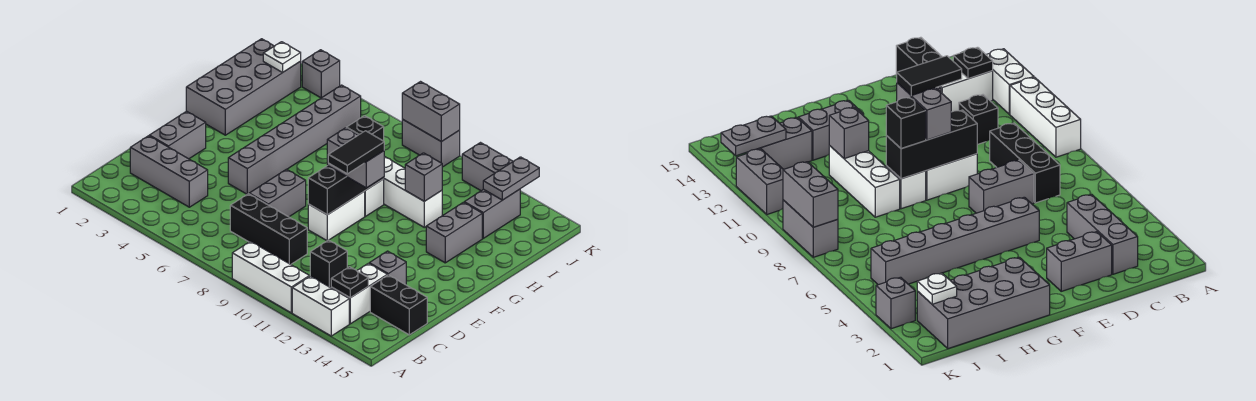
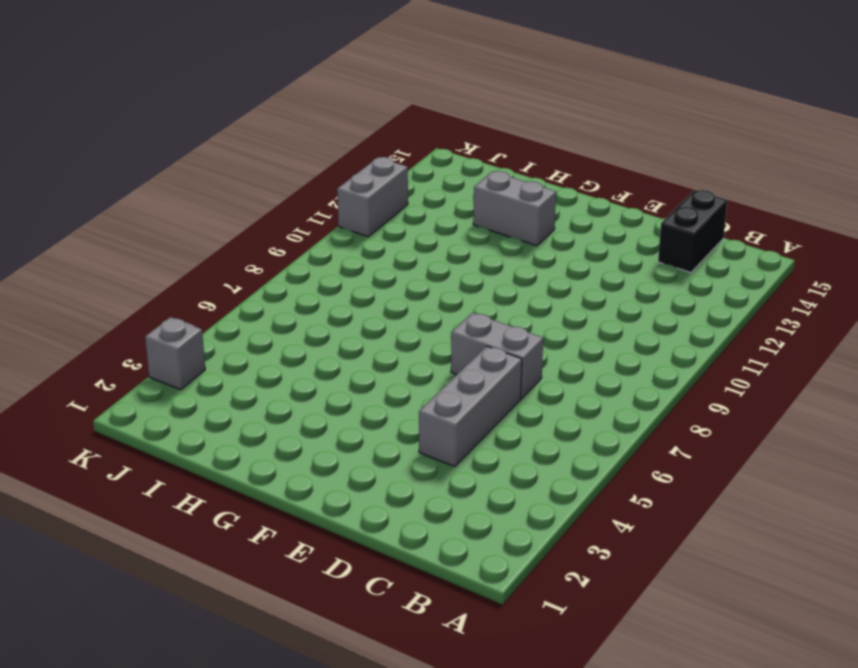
grey brick D4:D6 level 1 -> grey brick C2:C4 level 1
none -> white brick A9:A11 level 1
none -> white brick A12:A13 level 1
none -> white brick B13:C13 level 1

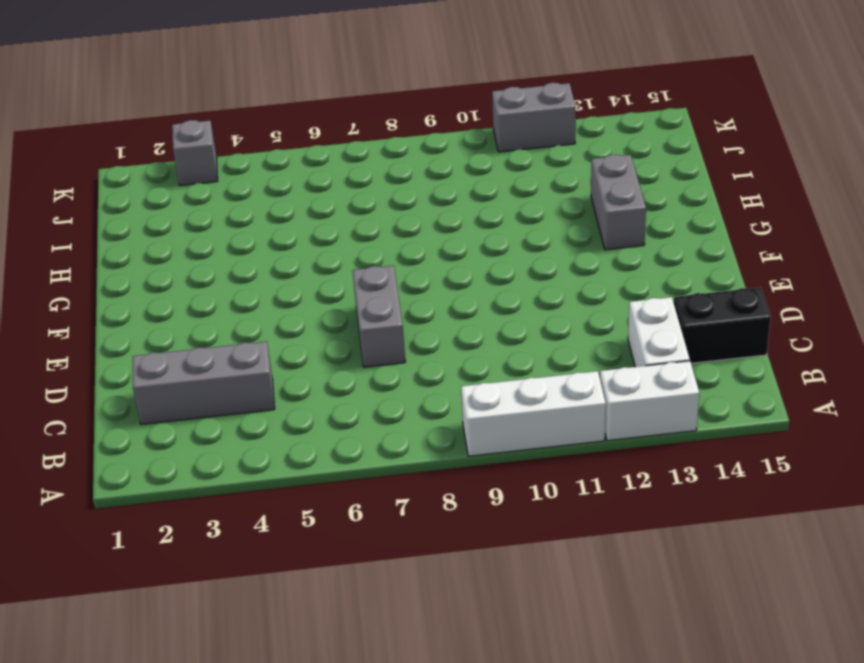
none -> black brick C7:C9 level 1
none -> black brick C11 level 1
none -> grey brick D2:E2 level 1

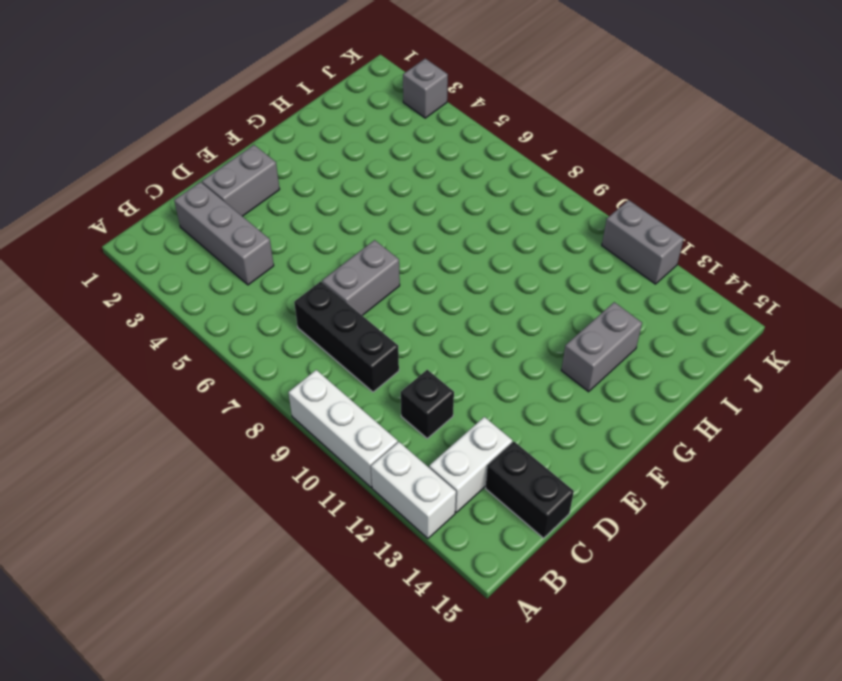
none -> grey brick D13 level 1
none -> grey brick E5:J5 level 1
none -> white brick E9:F9 level 1

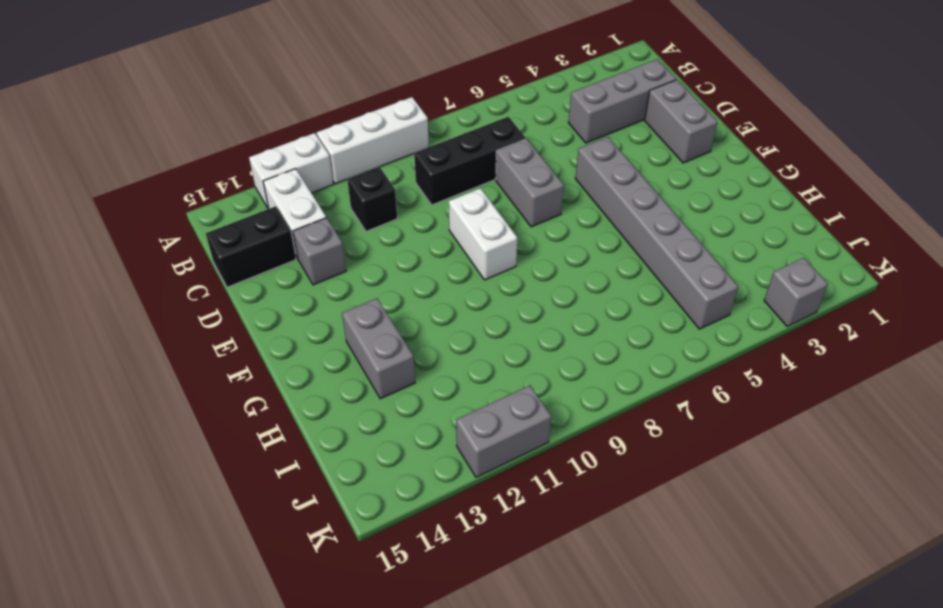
none -> grey brick G1:J2 level 1
none -> white brick G9 level 1
none -> white brick H9:H11 level 1

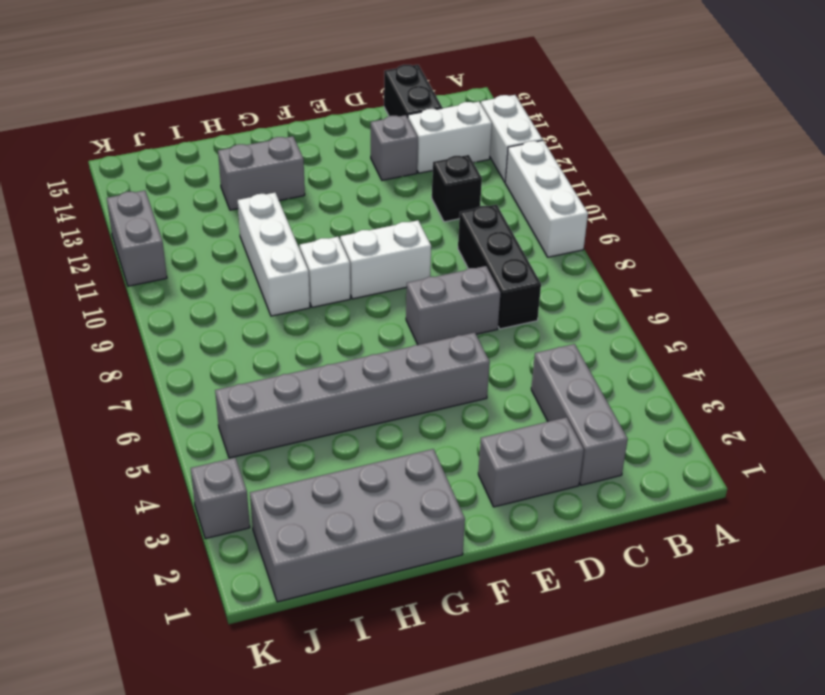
none -> grey brick I13:J13 level 1
none -> grey brick K8:K9 level 1
none -> black plate B13 level 2

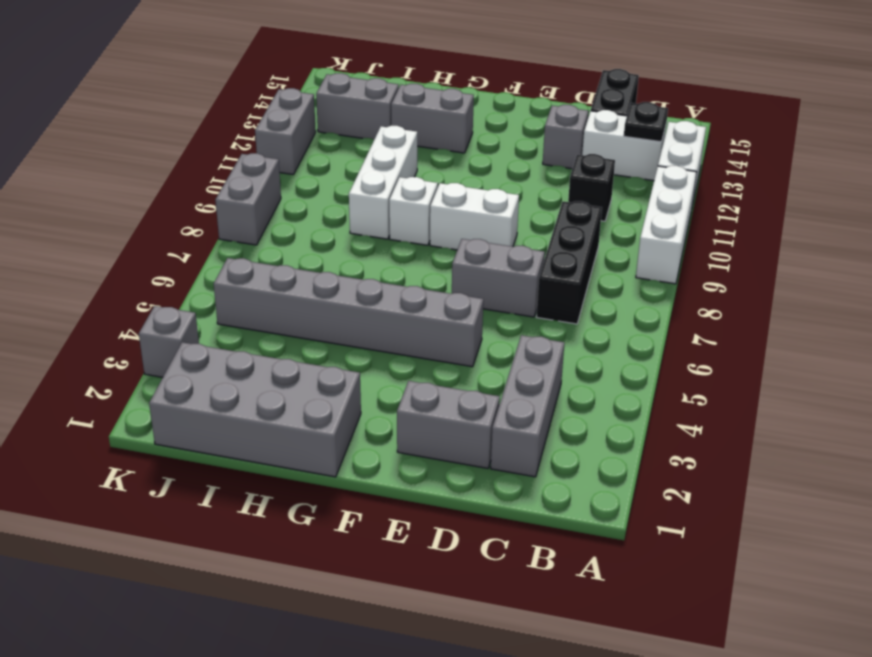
none -> black brick E9:G9 level 2
none -> grey brick H11 level 2
none -> white plate J2 level 2

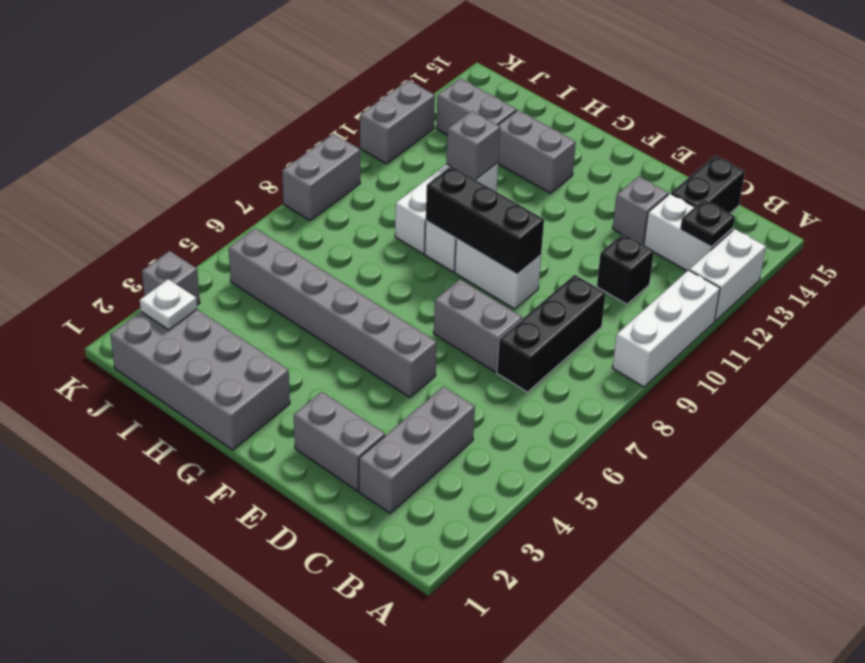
none -> grey plate J13:K13 level 2
none -> grey brick K8:K9 level 2
none -> grey brick F9:F10 level 3

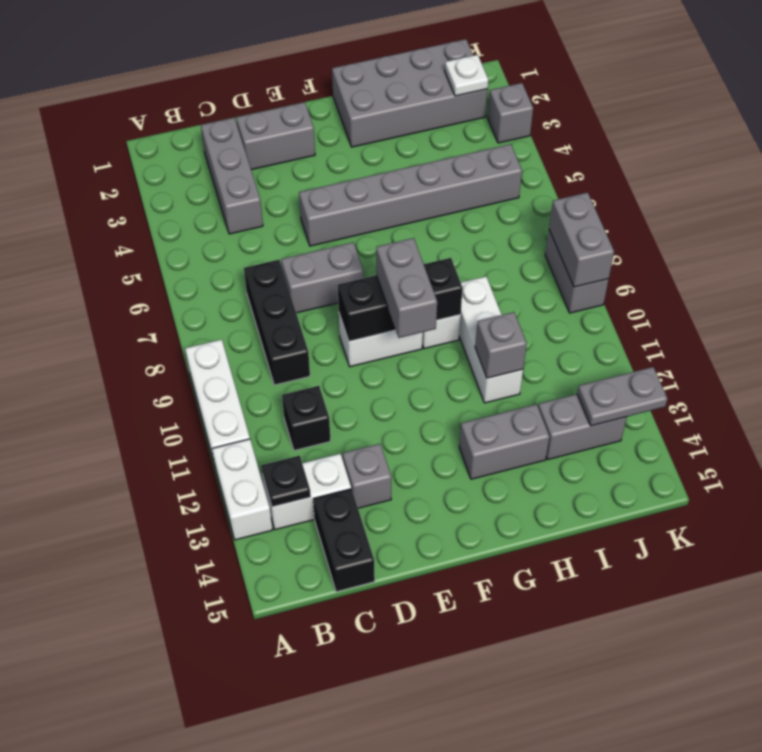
none -> grey brick K11:K12 level 1
none -> black brick G9 level 3
none -> black tile E10:F10 level 4

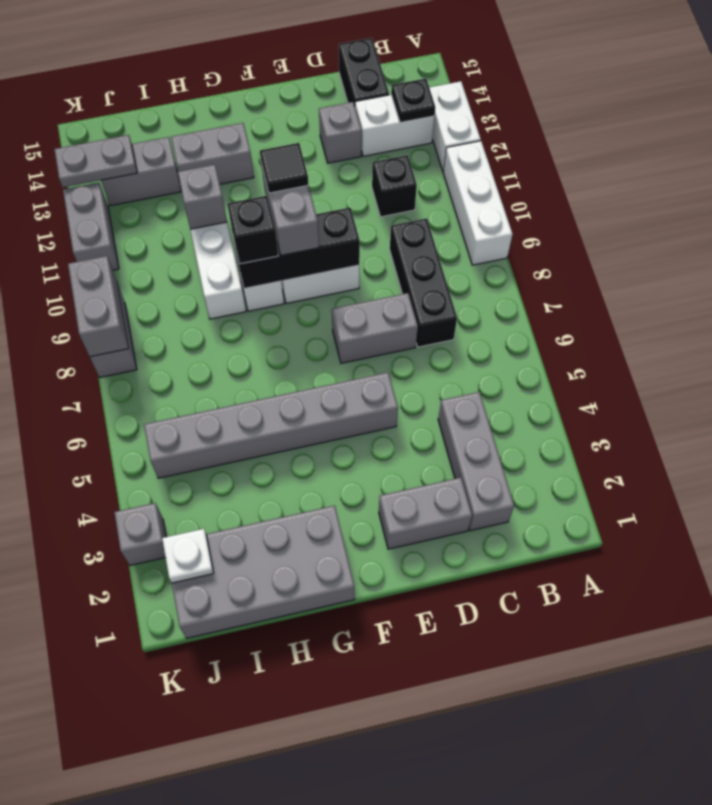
black tile F10 level 4 -> black tile E10:F10 level 4

